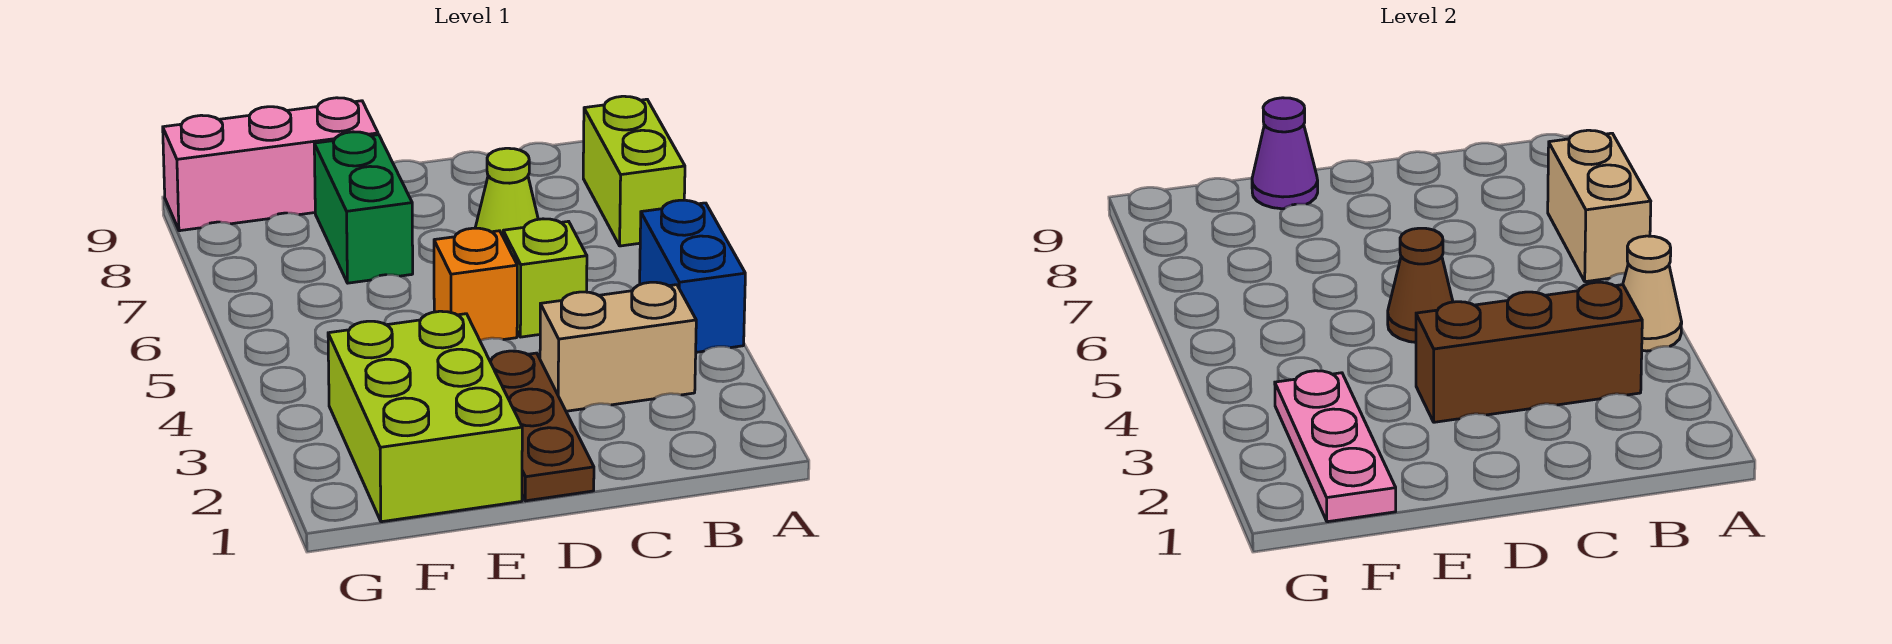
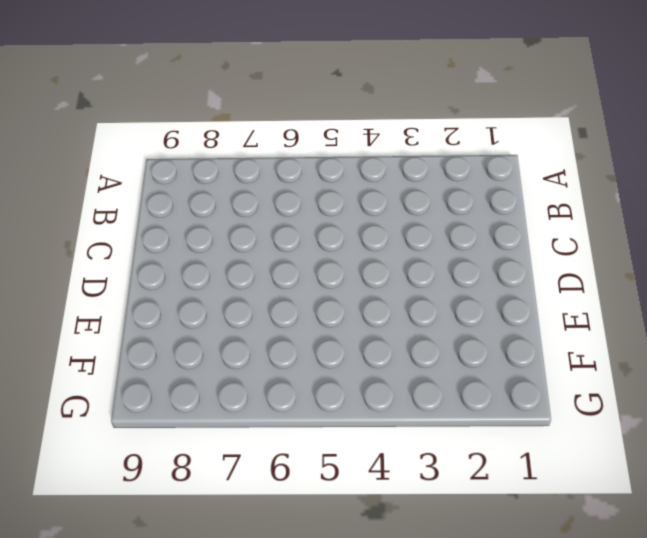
none -> blue brick A4:A5 level 1
none -> lime brick A7:A8 level 1
none -> tan brick B3:C3 level 1

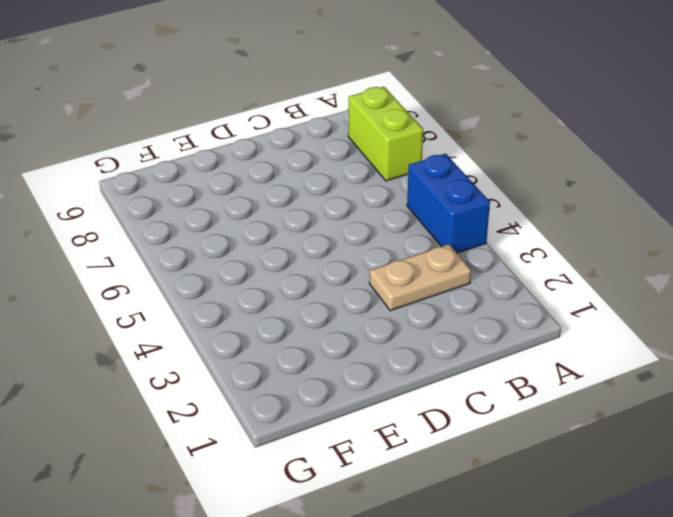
tan plate B3:C3 level 1 -> tan brick B3:C3 level 1
none -> lime brick C5 level 1
none -> lime cone C7 level 1
none -> brown plate D1:D3 level 1

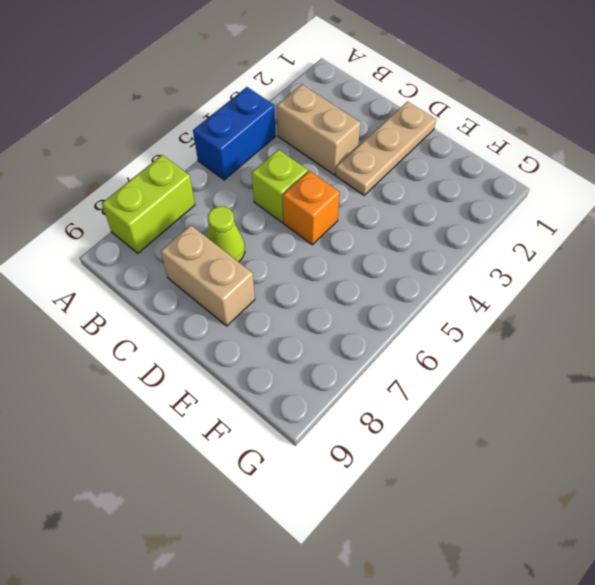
tan brick C8:D8 level 1 -> tan brick A6:A7 level 2
tan plate D1:D3 level 1 -> brown plate D1:D3 level 1
none -> lime brick E1:F3 level 1
none -> green brick E7:E8 level 1
none -> pink brick E9:G9 level 1

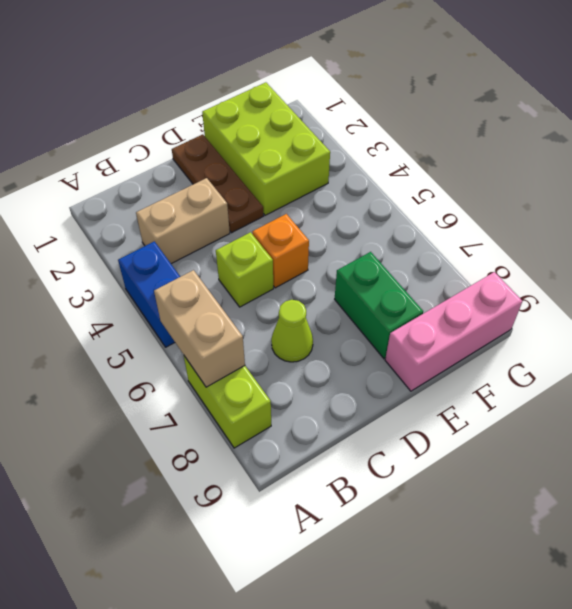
none -> tan cone A4 level 2
none -> brown brick B3:D3 level 2
none -> brown cone D5 level 2

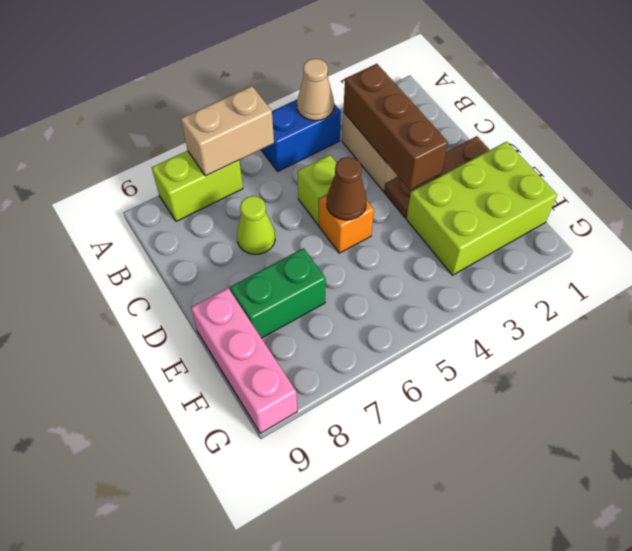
none -> purple cone E9 level 2
none -> pink plate F1:F3 level 2

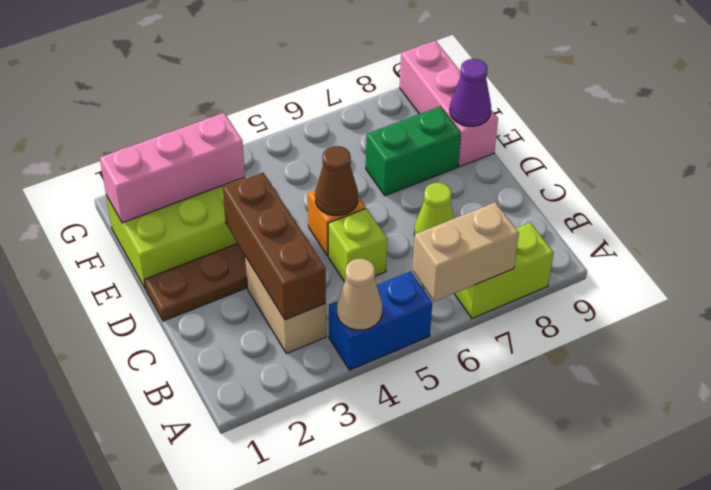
pink brick F1:F3 level 2 -> pink plate F1:F3 level 2

